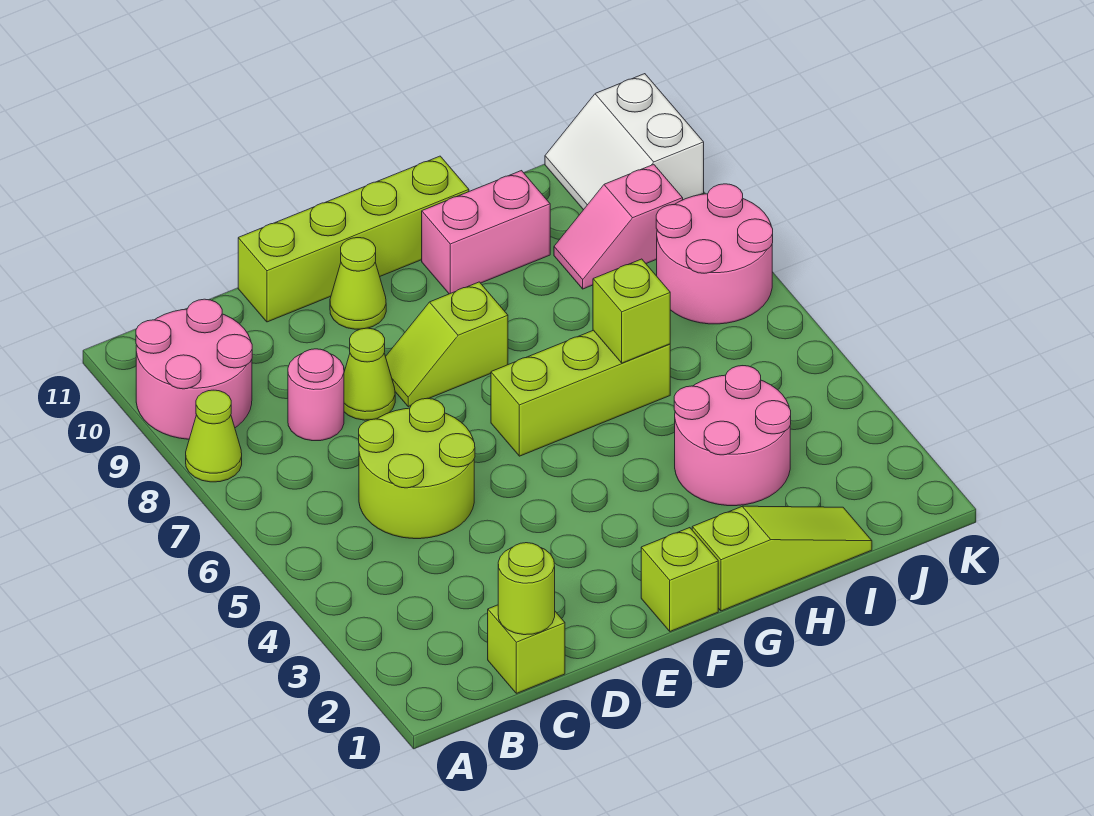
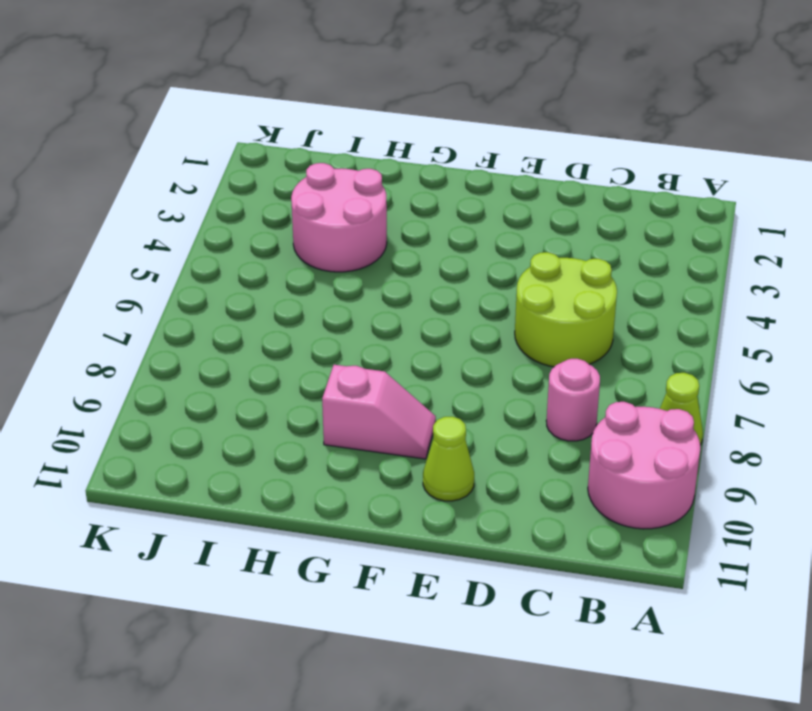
pink slope F9:G9 level 1 top G -> pink slope I9:J9 level 1 top J
none -> lime brick C1 level 1
none -> lime cone D8 level 1
none -> lime brick D11:G11 level 1

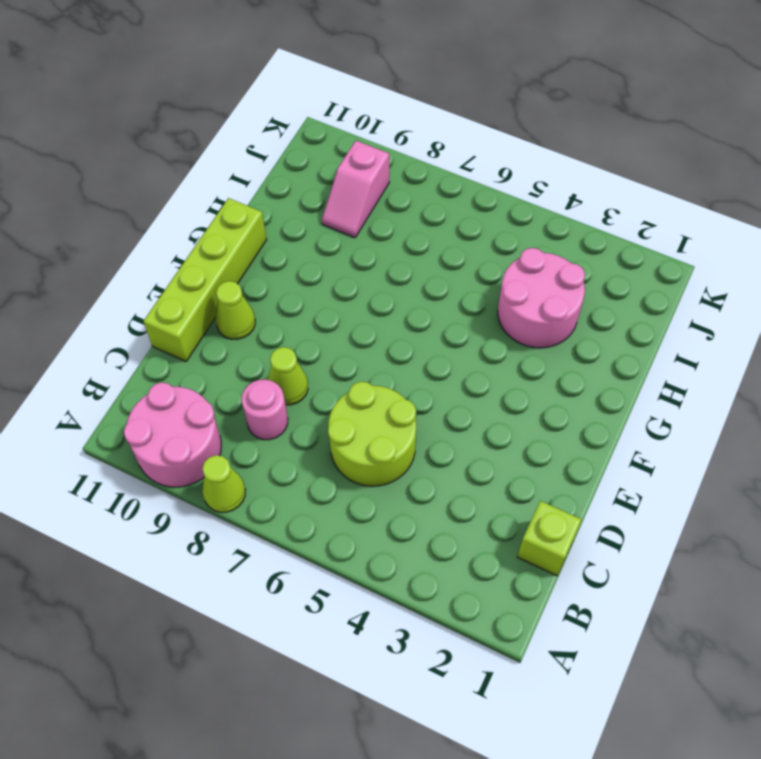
none -> lime slope E8:F8 level 1 top F
none -> lime brick F1 level 1
none -> lime brick F6:H6 level 1

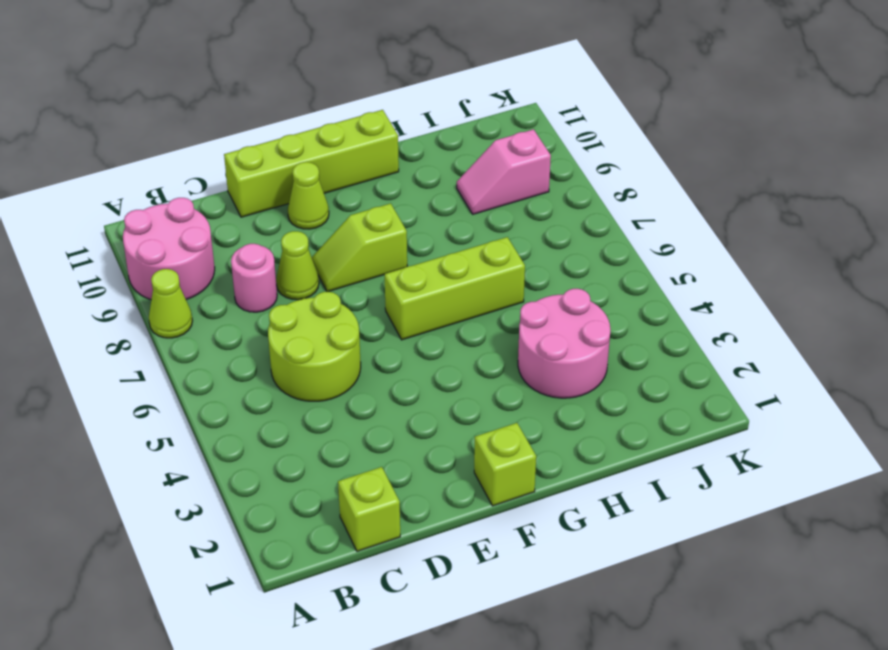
none -> lime slope G1:I1 level 1 top G
none -> pink brick G10:H10 level 1
none -> pink round brick J7:K8 level 1

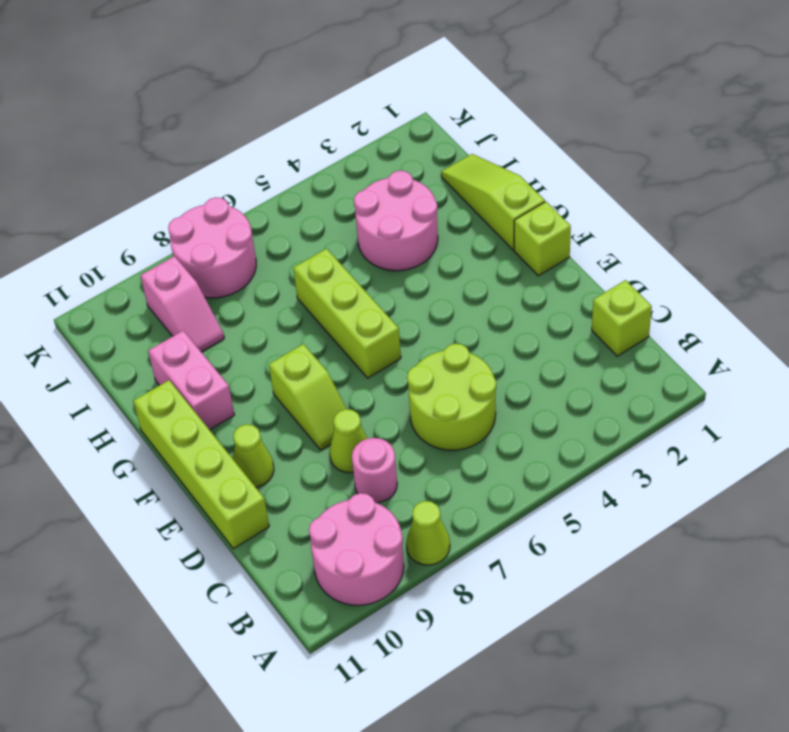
none -> white slope J10:K11 level 1 top K
none -> lime round brick C1 level 2
none -> lime brick H6 level 2

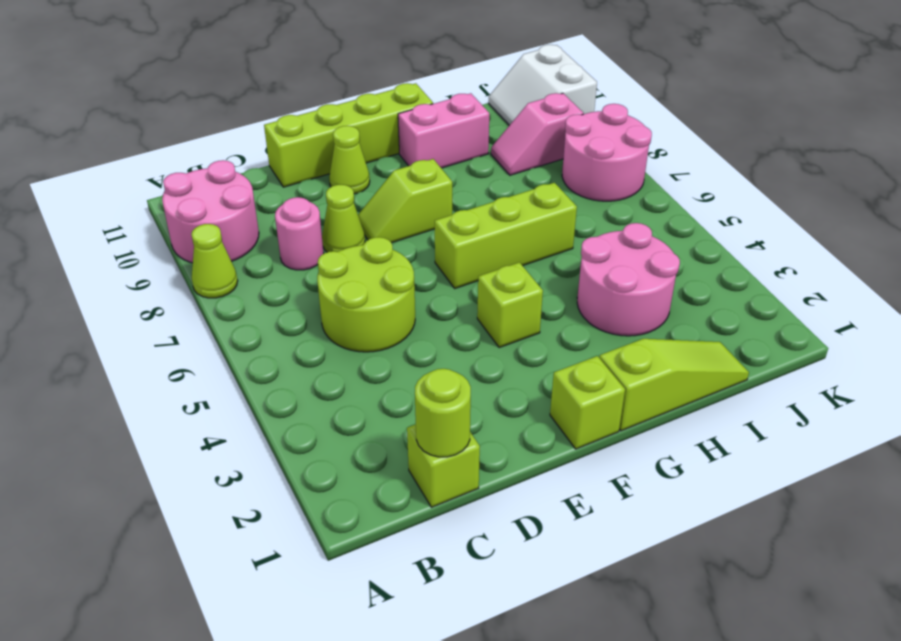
lime brick F4 level 1 -> lime brick H6 level 2

